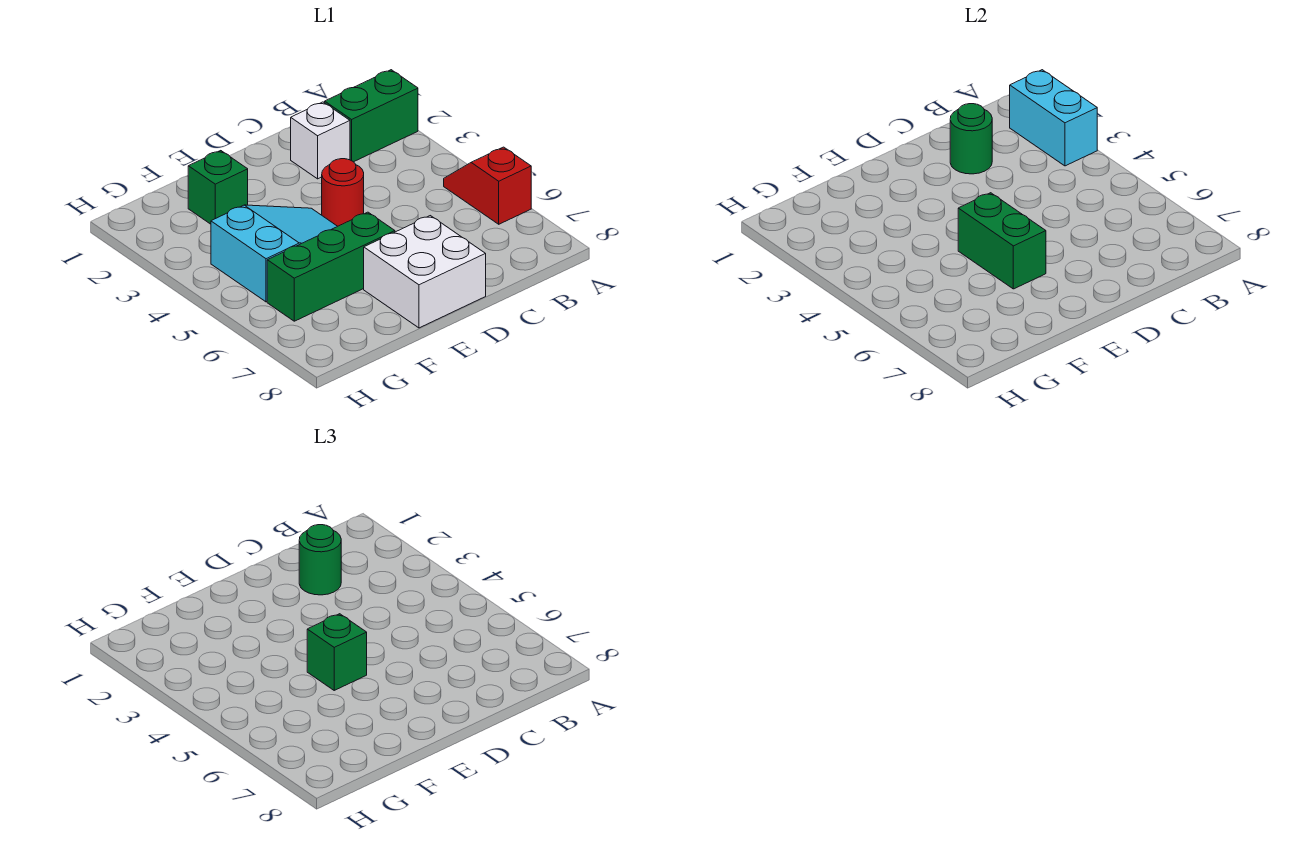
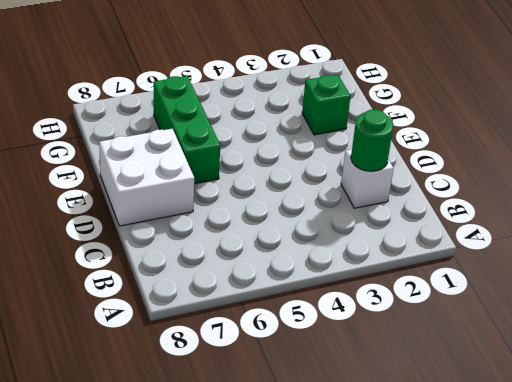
none -> green brick A2:B2 level 1
none -> red slope A5:A6 level 1 top 6
none -> red round brick D4 level 1

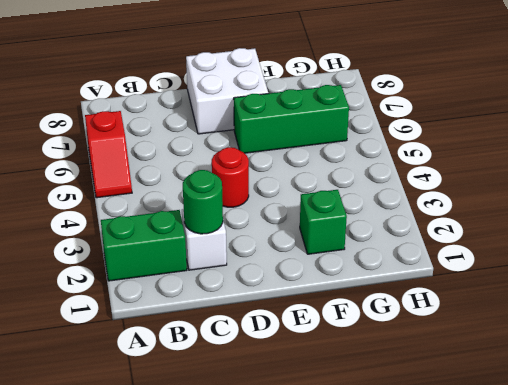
none -> cyan slope E4:G5 level 1 top G
none -> cyan brick A2:A3 level 2
none -> green brick E5:E6 level 2

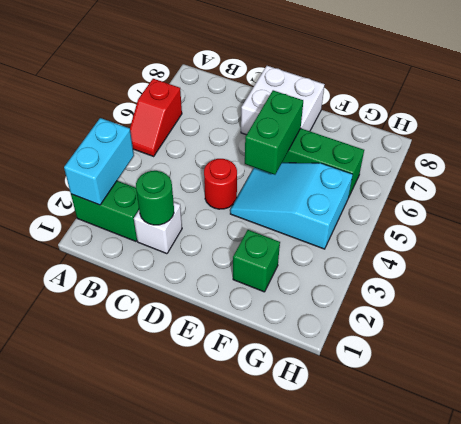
none -> green round brick C2 level 3
none -> green brick E5 level 3

